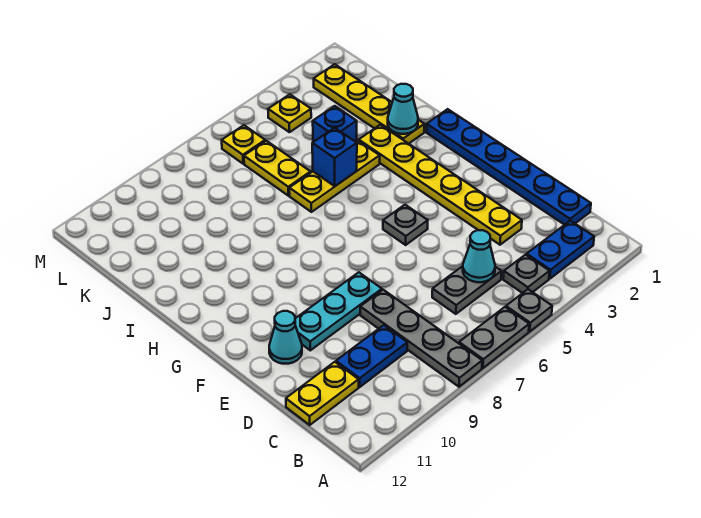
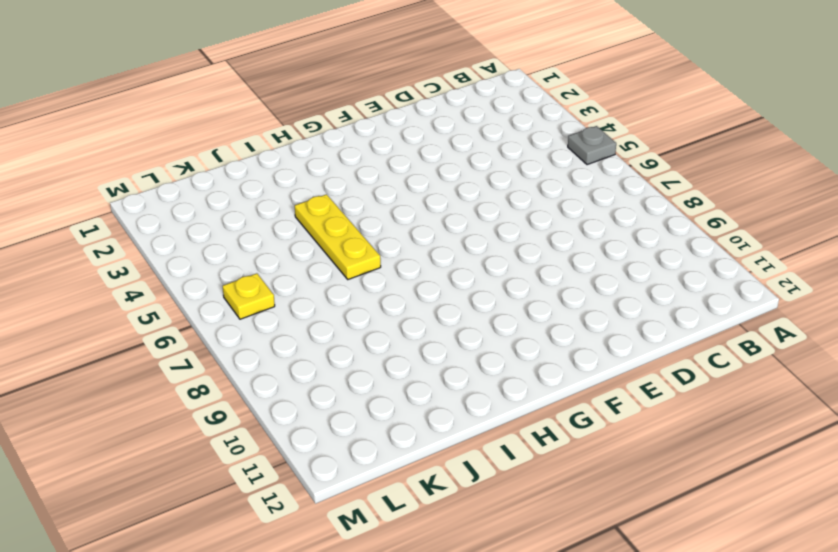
none -> grey plate A6:A7 level 1
none -> grey plate A8:D8 level 1
none -> blue plate B2:B3 level 1

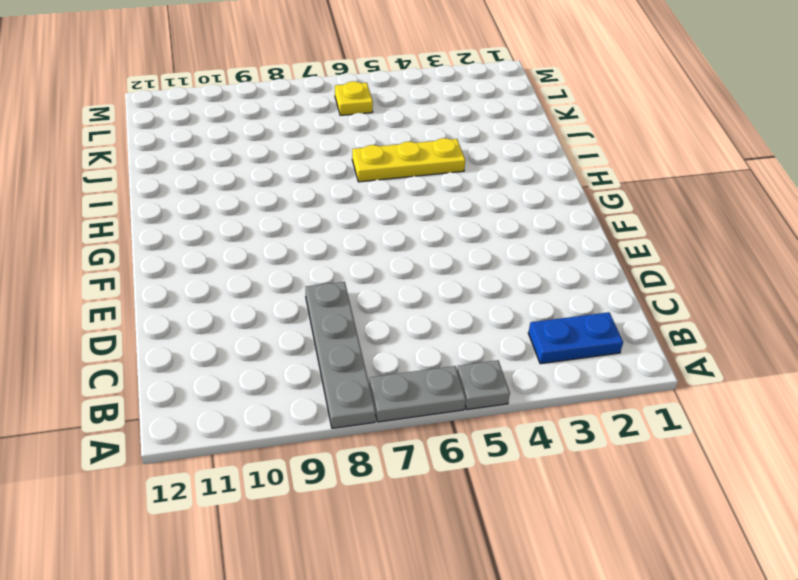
none -> grey plate B4 level 1
none -> blue plate C1:H1 level 1
none -> grey plate C5:C6 level 1

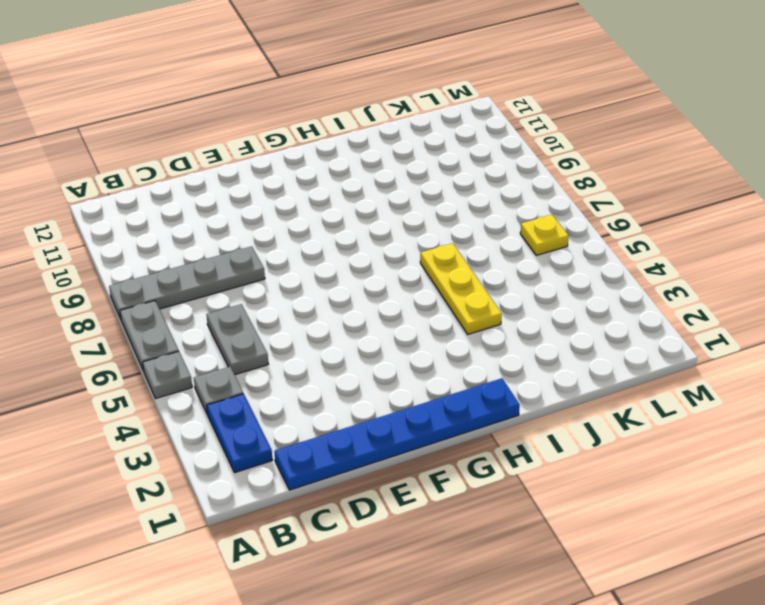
none -> blue plate C9:C10 level 1
none -> yellow plate C11:C12 level 1
none -> yellow plate D3:I3 level 1

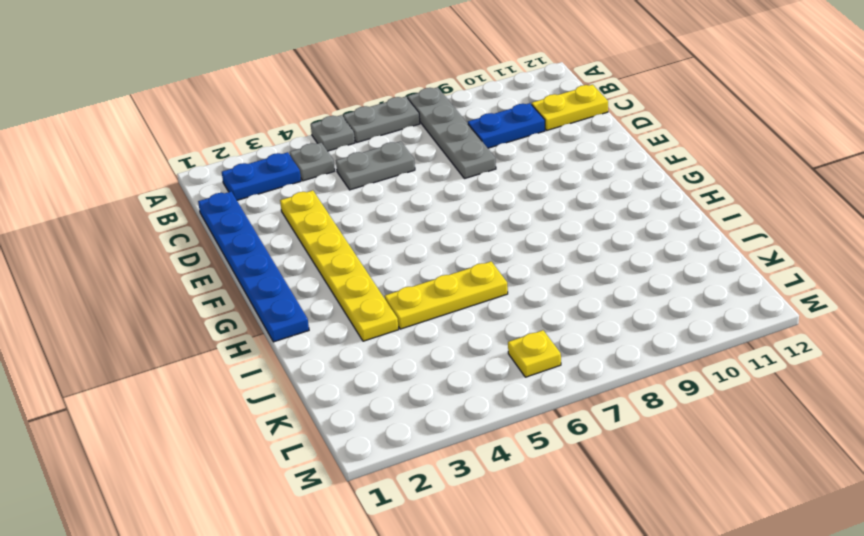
none -> cyan plate E8:E10 level 1
none -> cyan cone E11 level 1
none -> grey plate F5 level 1

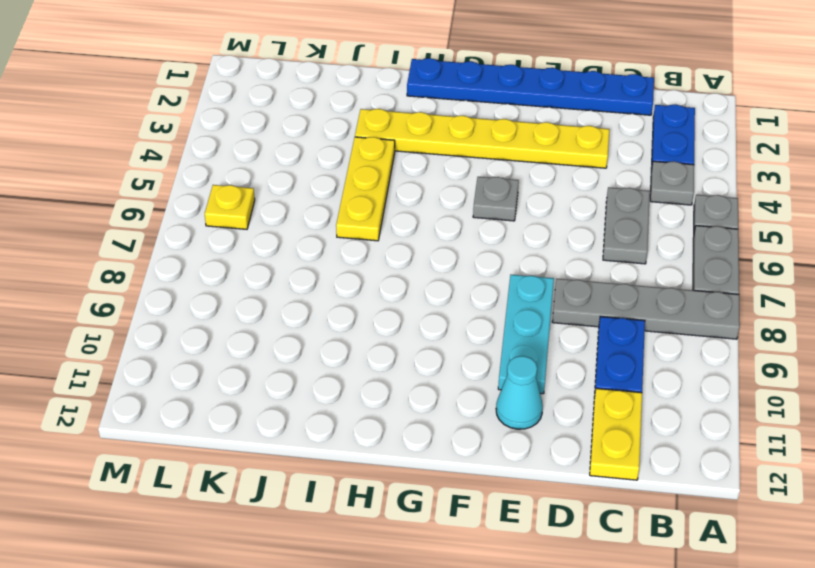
none -> yellow plate I2:L2 level 1
none -> blue brick J4 level 1
none -> yellow plate J6:K6 level 1

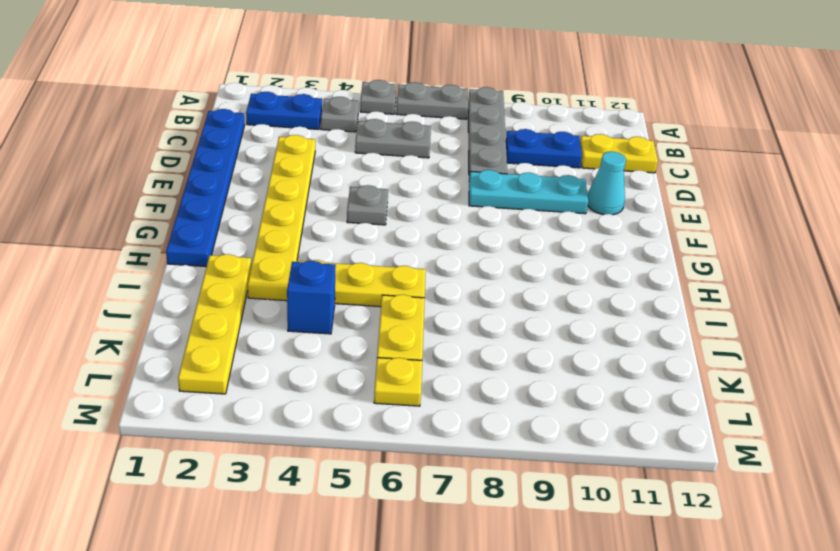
none -> yellow plate L4 level 1
none -> cyan cone C5 level 2
none -> cyan cone I2 level 2

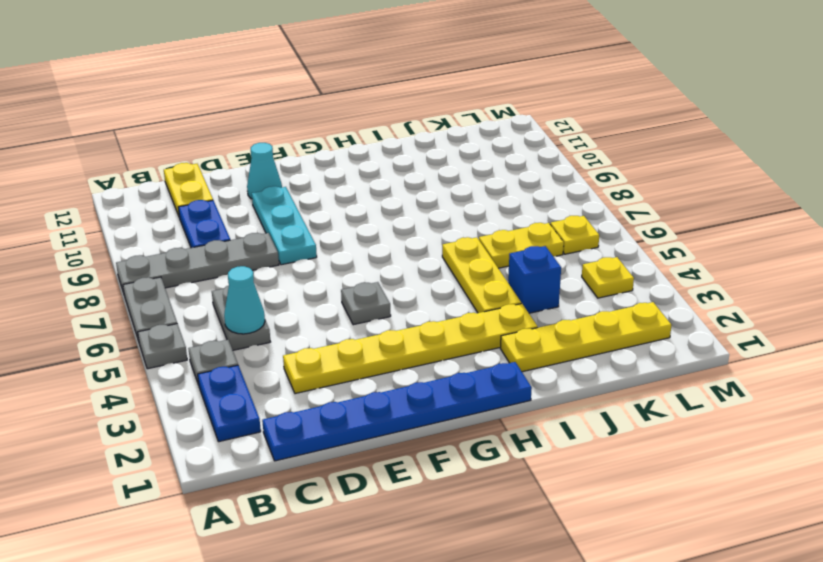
none -> cyan cone I2 level 2
none -> blue brick I5 level 2

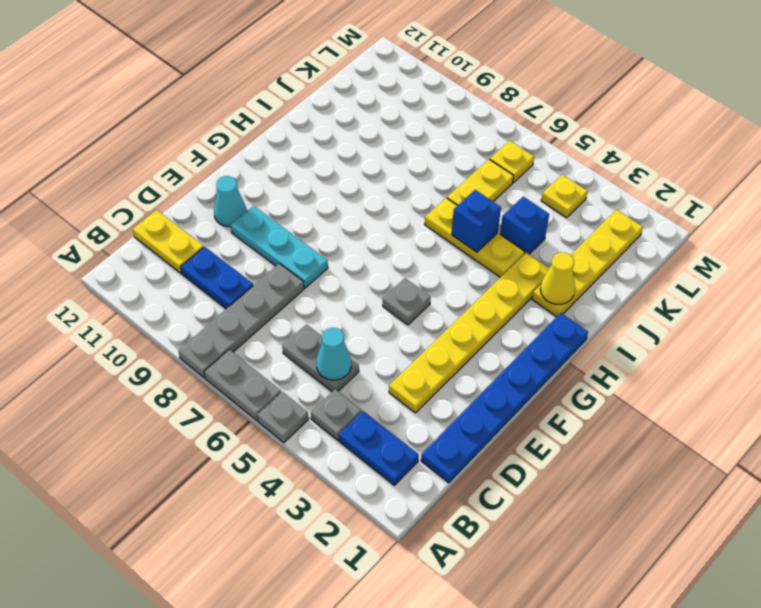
yellow cone I2 level 2 -> cyan cone I2 level 2

